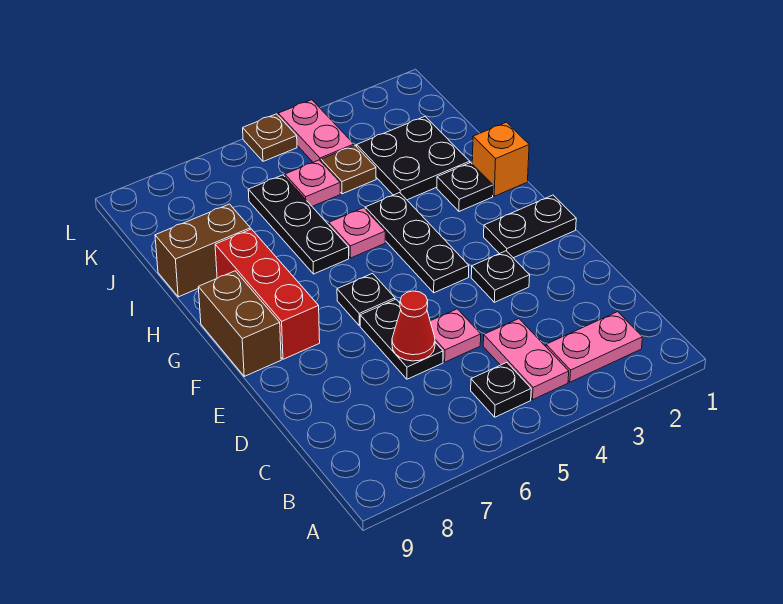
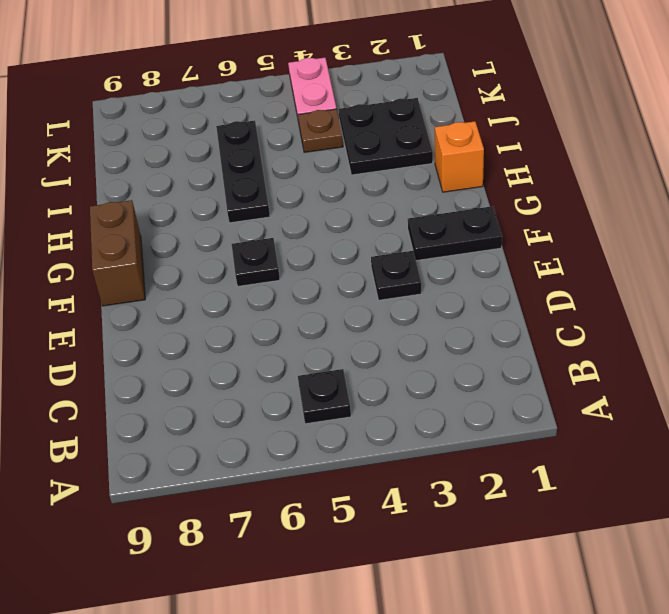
none -> pink plate B2:B3 level 1
none -> pink plate B4:C4 level 1
none -> pink plate D5 level 1

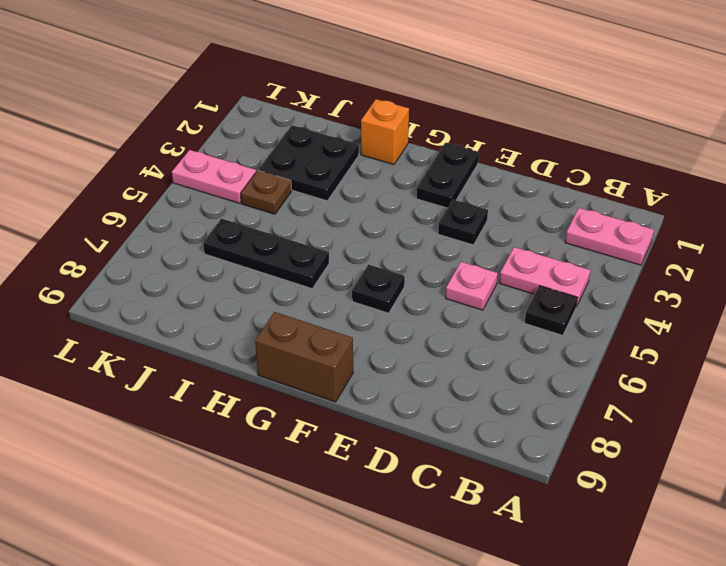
pink plate A2:B2 level 1 -> pink plate B2:B3 level 1
none -> black plate D6:E6 level 1
none -> black plate F4:H4 level 1
none -> red brick F8:H8 level 1

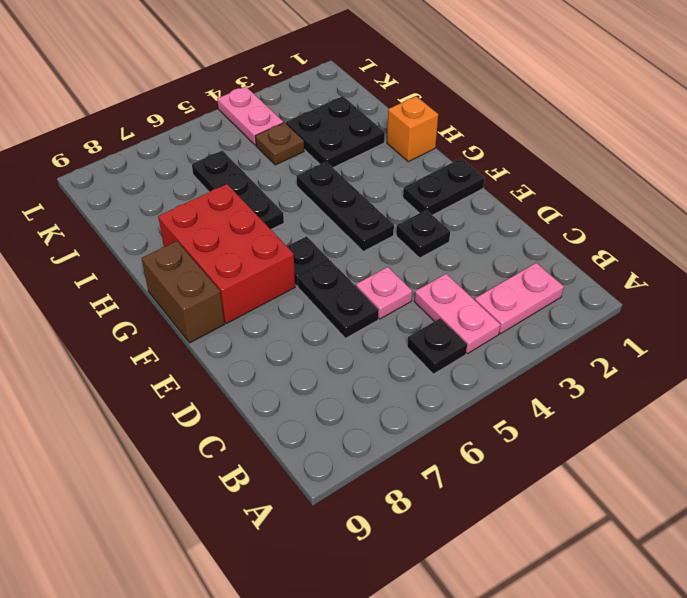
red brick F7:H8 level 1 -> red brick F8:H8 level 1
none -> black plate H2 level 1
none -> pink plate H5 level 1
none -> brown brick I8:I9 level 1

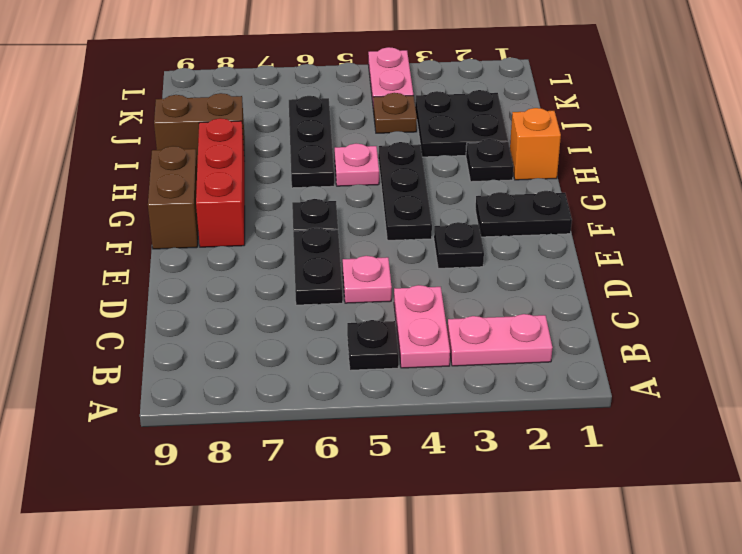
none -> pink plate J5 level 1
none -> brown plate L5 level 1
none -> red cone D6 level 2

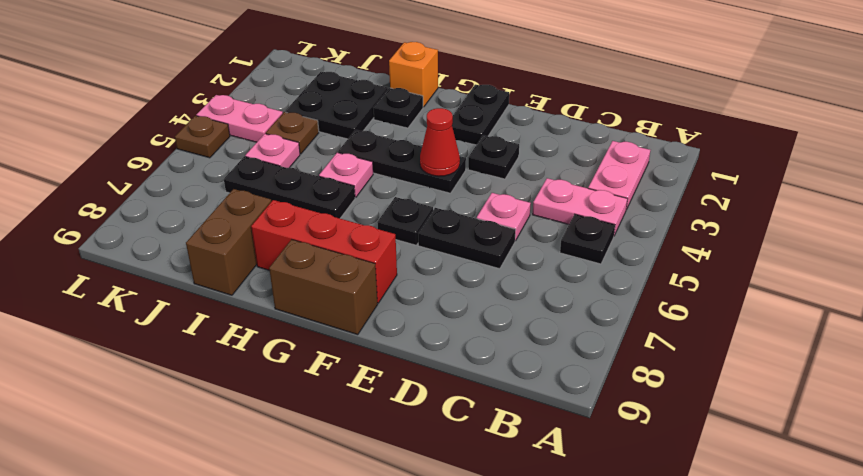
red cone F4 level 2 -> red cone D6 level 2

